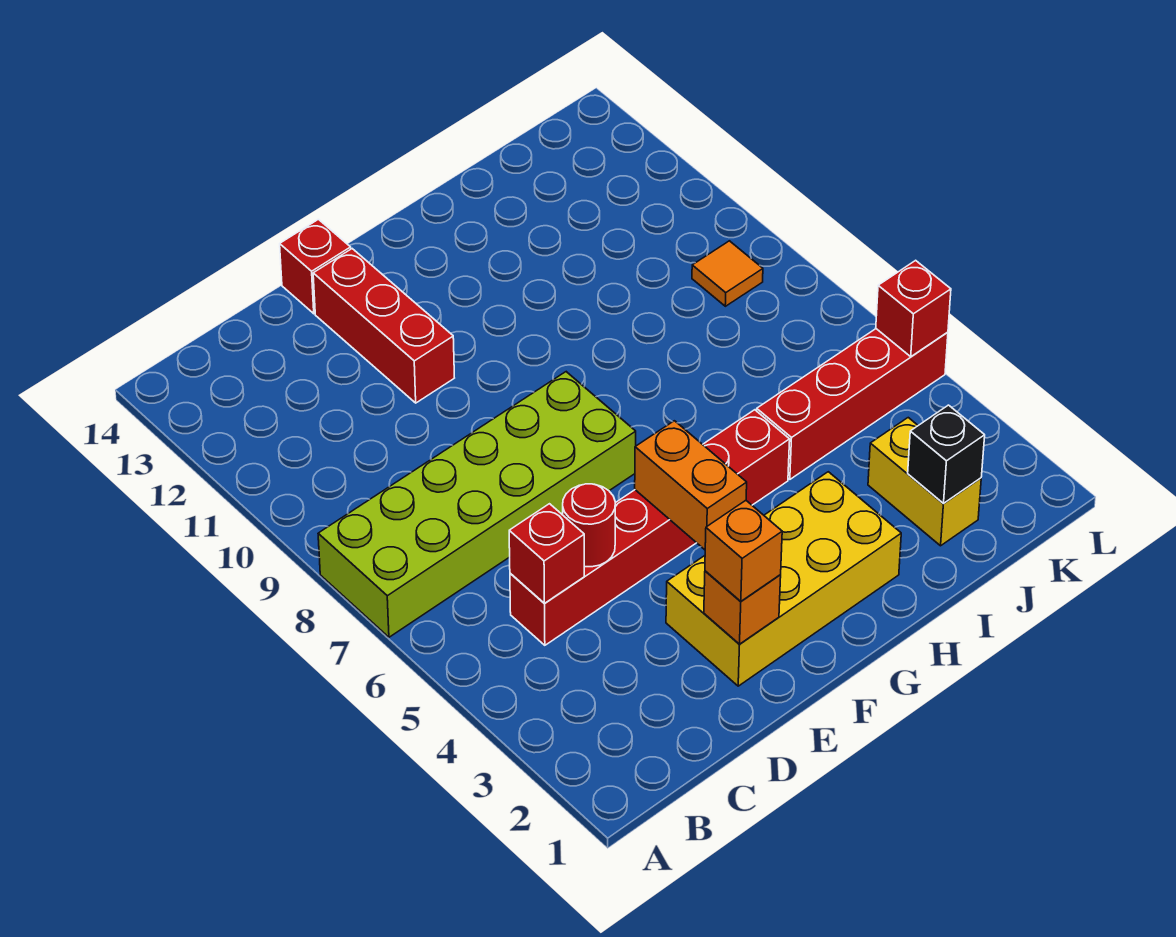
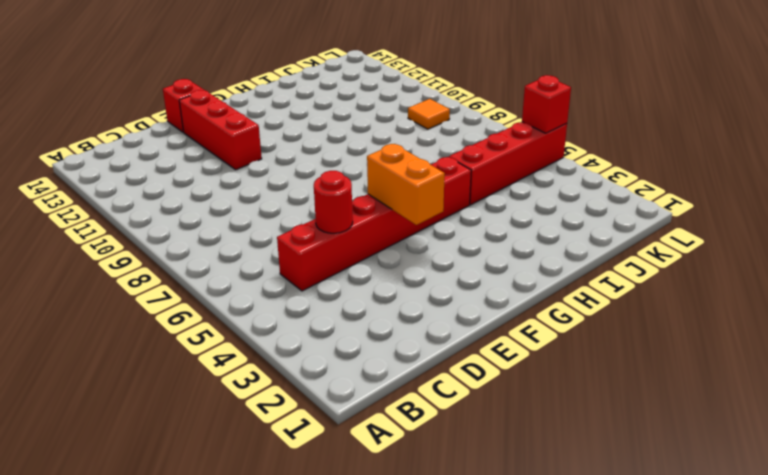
none -> lime brick A7:F8 level 1
none -> yellow brick E2:H3 level 1
none -> yellow brick J2:J3 level 1

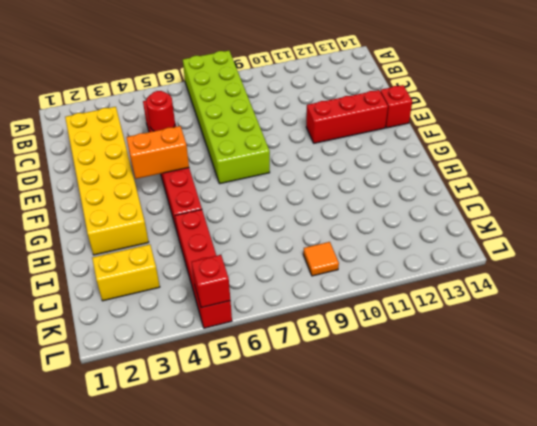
yellow brick C2:H3 level 1 -> yellow brick E2:H3 level 1
none -> red brick C5 level 2
none -> orange brick E2 level 2
none -> black brick J2 level 2

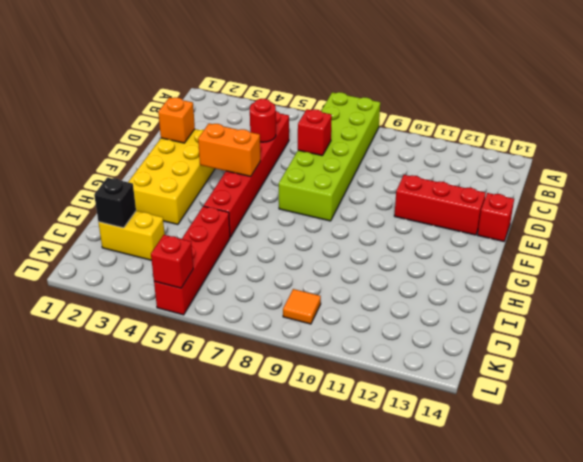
red brick D7 level 2 -> red brick C5 level 2
none -> orange brick E2 level 3

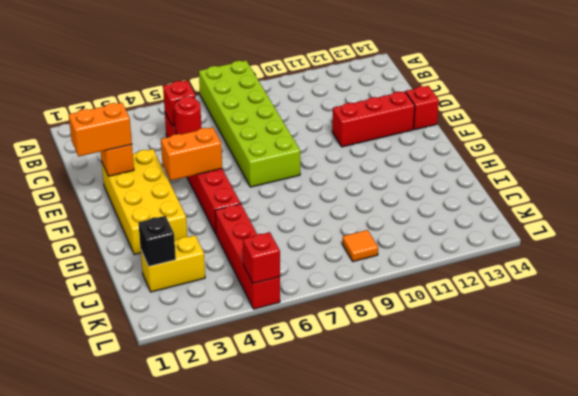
orange brick E1:E2 level 3 -> orange brick E2 level 3

